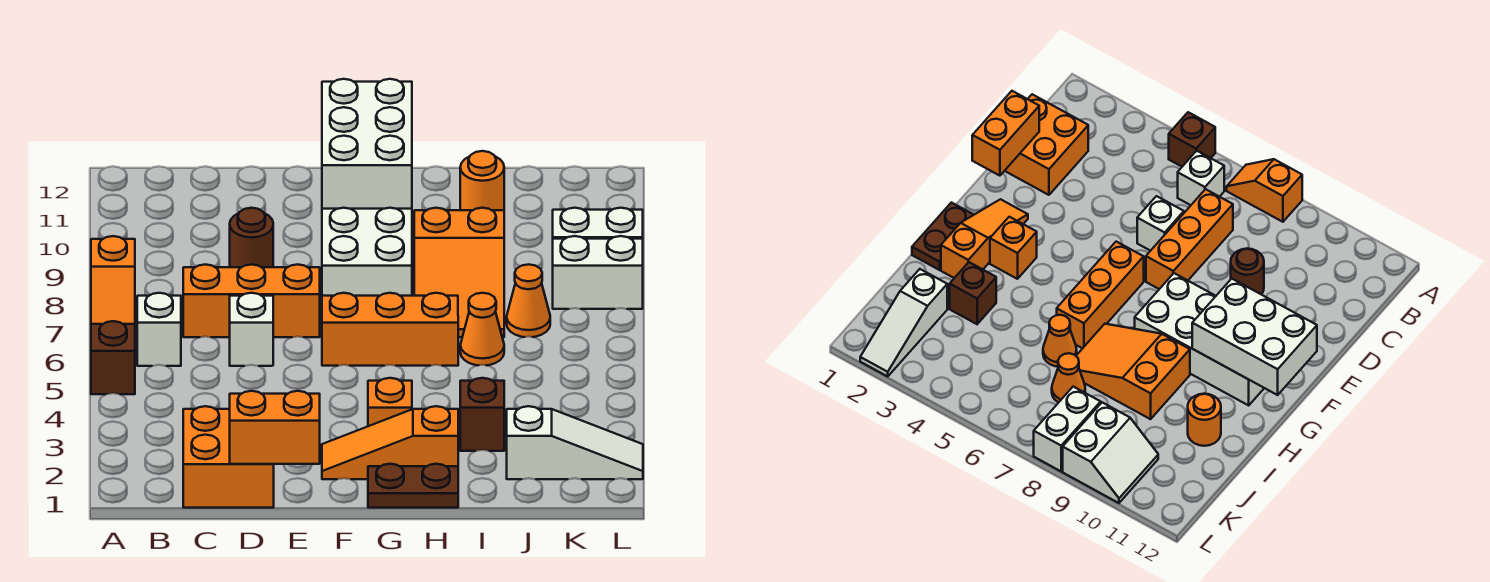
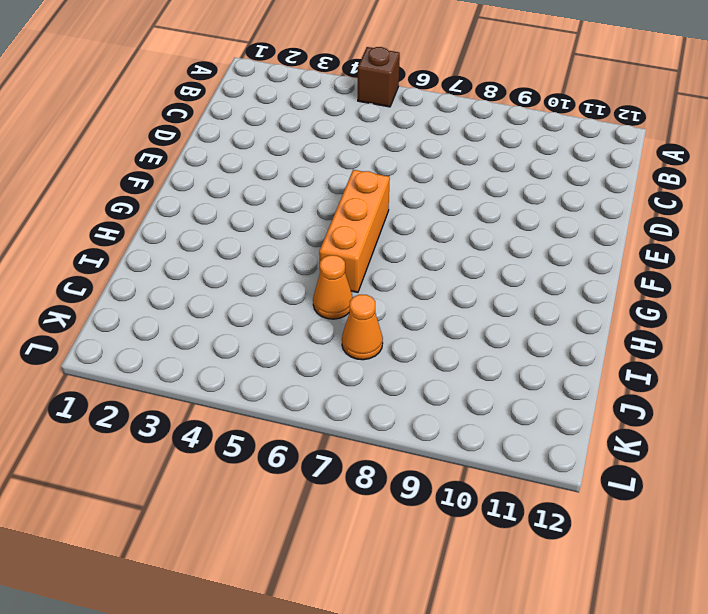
none -> orange slope A7:A8 level 1 top 8
none -> white brick B6 level 1
none -> orange brick C1:D2 level 1

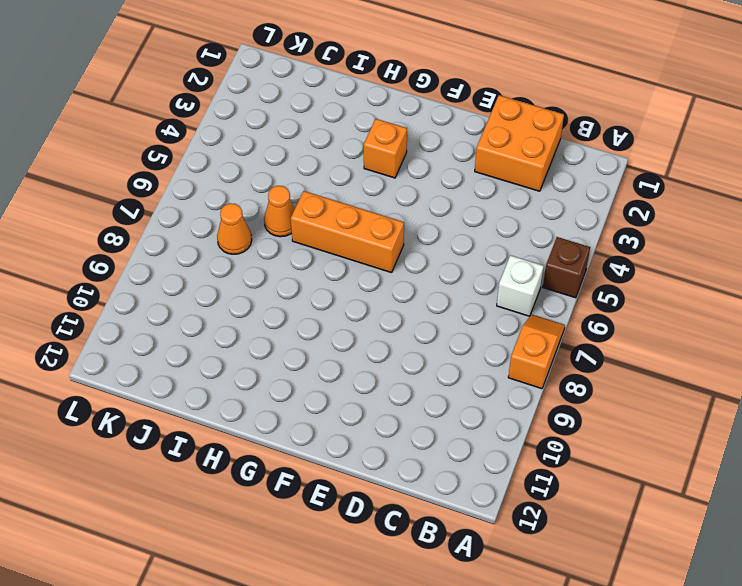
none -> orange brick C7:E7 level 1
none -> white brick D6 level 1
none -> brown round brick D9 level 1

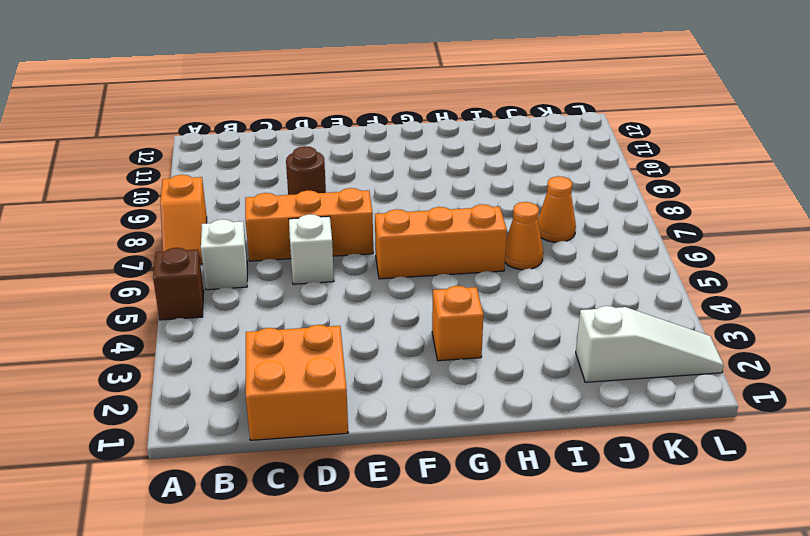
none -> orange slope F2:H2 level 1 top H
none -> white brick F8:G11 level 1
none -> brown plate G1:H1 level 1

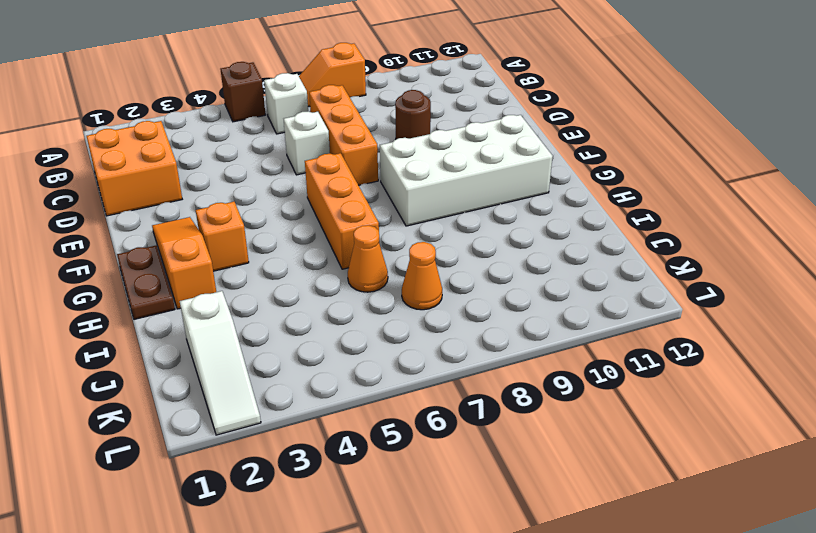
none -> orange slope H7:I9 level 1 top 9
none -> brown brick I3 level 1
none -> orange round brick I11 level 1

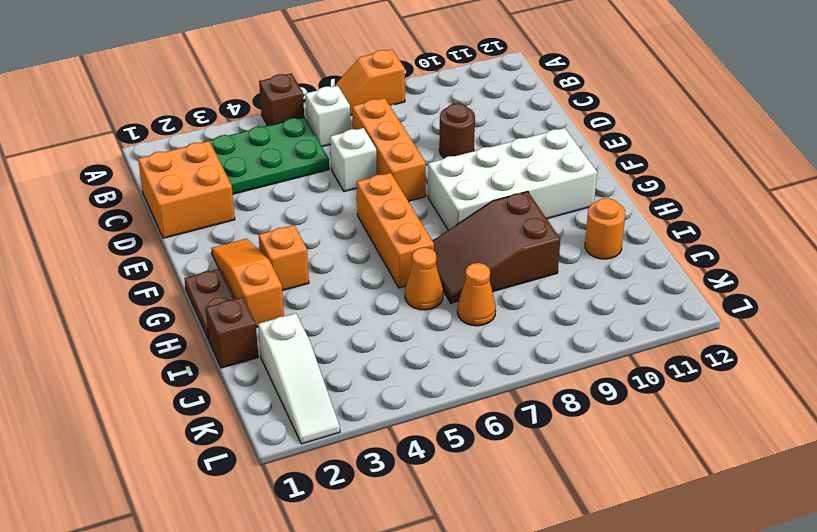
green plate B3:C5 level 1 -> none
brown slope H7:I9 level 1 top 9 -> orange slope H7:I9 level 1 top 9
brown brick I1 level 1 -> brown brick I3 level 1
none -> white brick K8:L8 level 1
none -> white slope K9:L10 level 1 top 9
none -> orange brick D1:E1 level 2

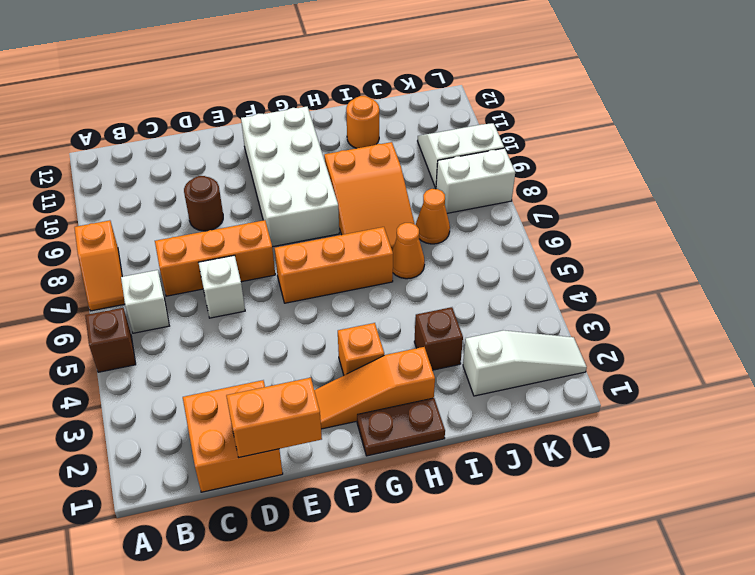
none -> white brick F10:G12 level 2

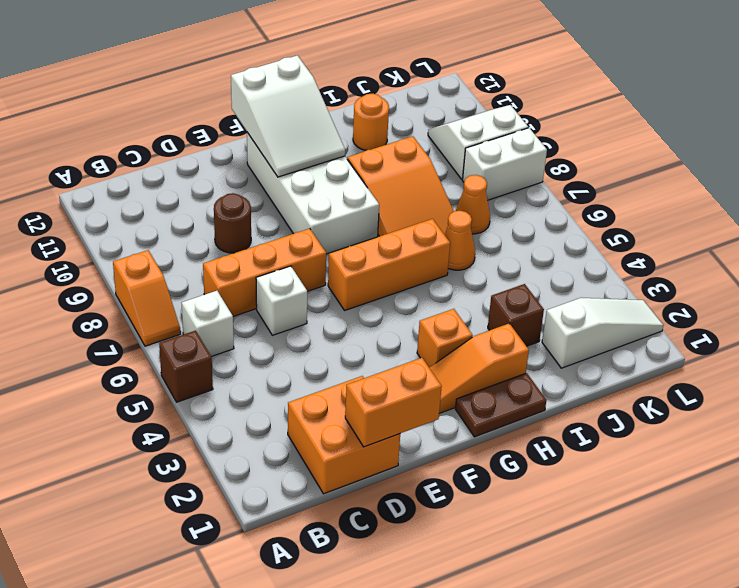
white slope F10:G12 level 2 top 12 -> white brick F10:G12 level 2

